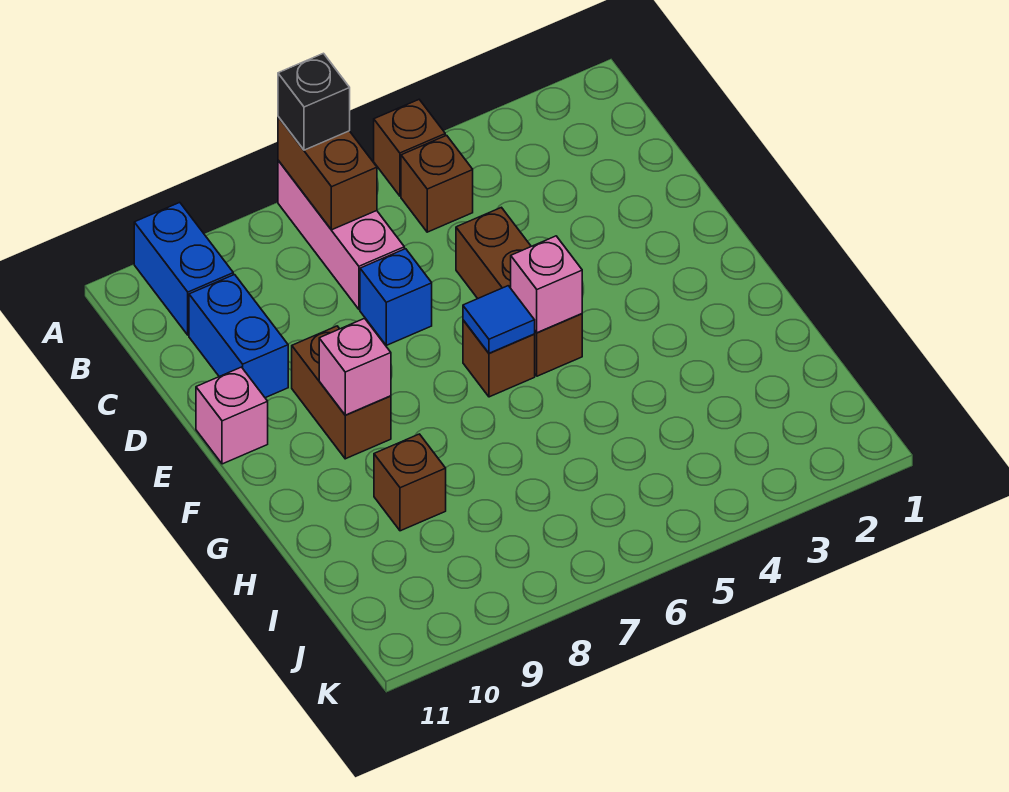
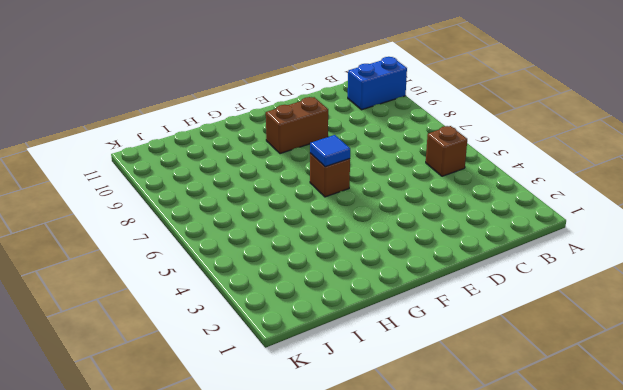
none -> brown brick A5 level 1
none -> pink brick A7:C7 level 1
none -> blue brick C10:D10 level 1

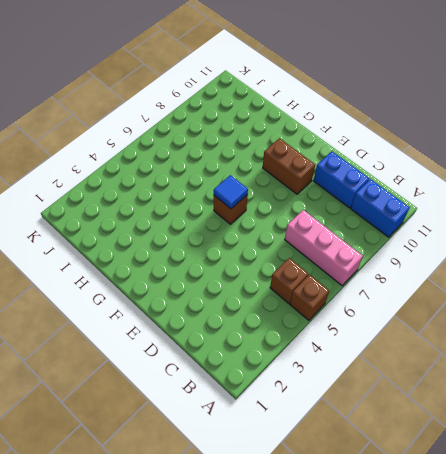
none -> brown brick D5:F5 level 1
none -> blue brick D7 level 1
none -> pink brick E11 level 1

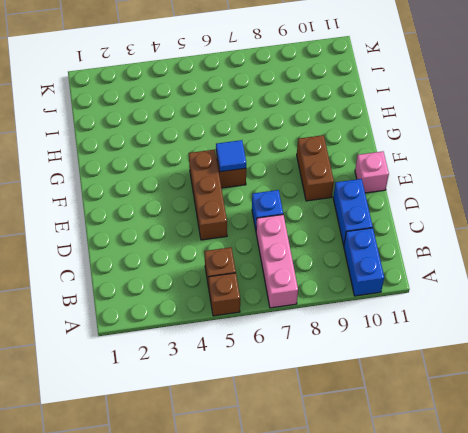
none -> brown brick H9 level 1
none -> brown brick A7:B7 level 2
none -> pink brick F5 level 2

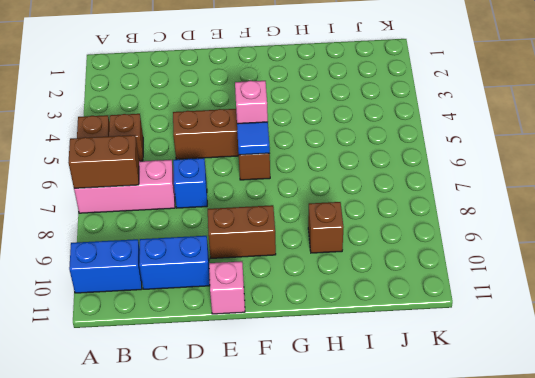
none -> pink brick F9 level 2
none -> black brick A7 level 3

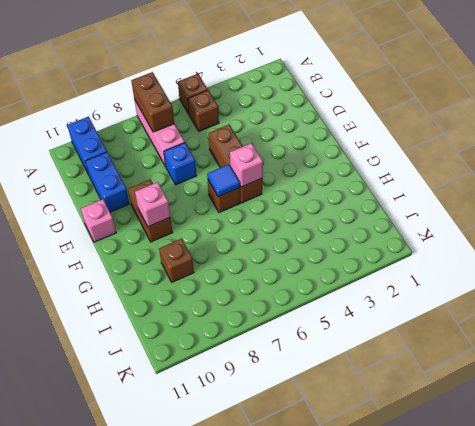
none -> black brick A7 level 3

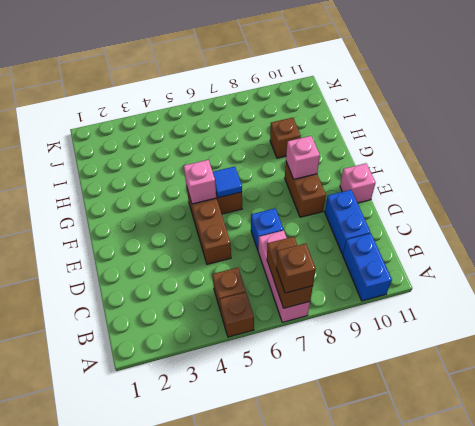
brown brick A7 level 3 -> black brick A7 level 3

